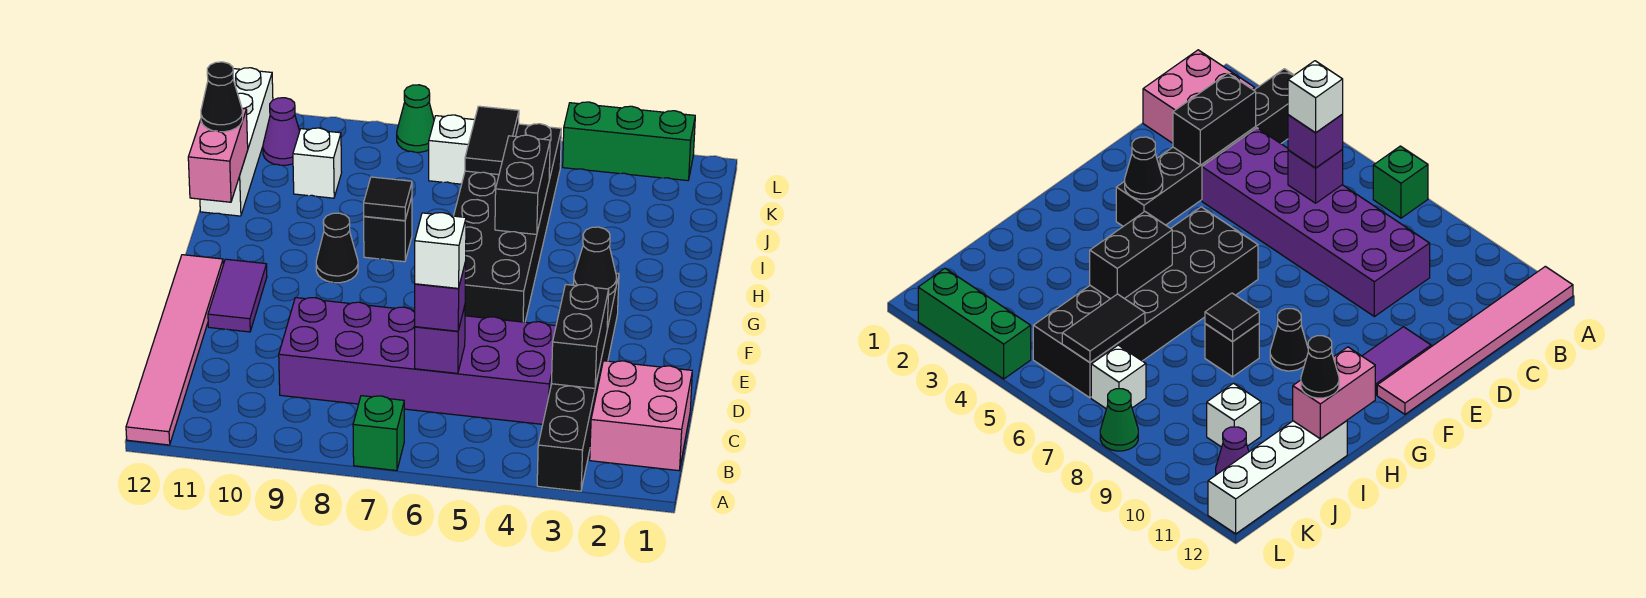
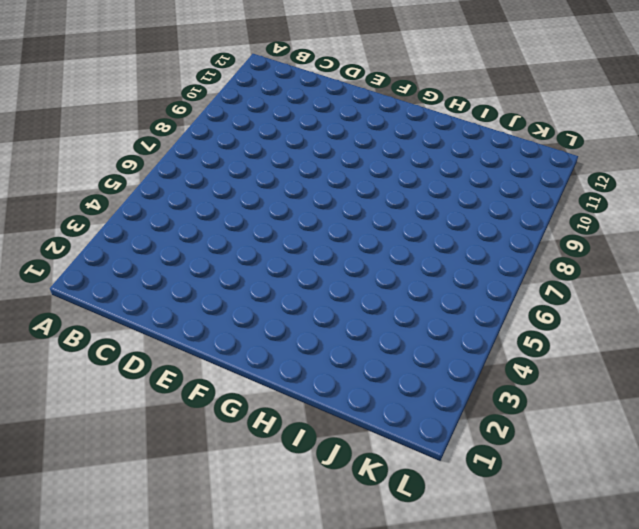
none -> black brick A3:F3 level 1
none -> green brick A7 level 1
none -> pink tile A12:F12 level 1

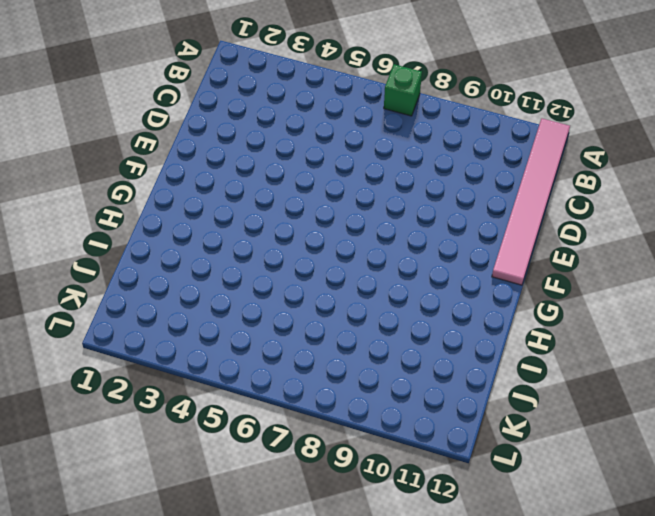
none -> black brick A3:F3 level 1
none -> pink brick B1:C2 level 1
none -> purple brick C4:D9 level 1

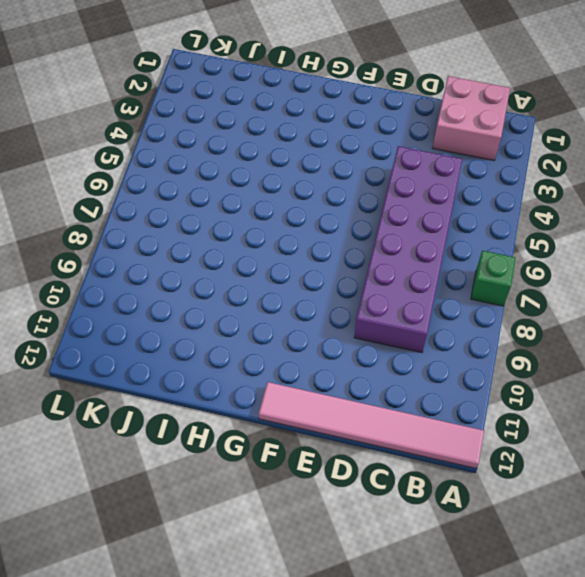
none -> black brick A3:F3 level 1
none -> purple tile E11:F11 level 1
none -> black brick F5:K6 level 1

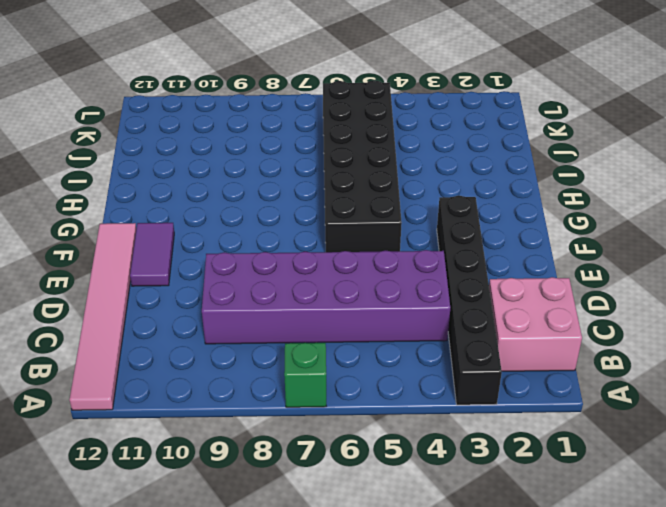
none -> black cone G9 level 1
none -> black brick H8 level 1
none -> white brick I12:L12 level 1

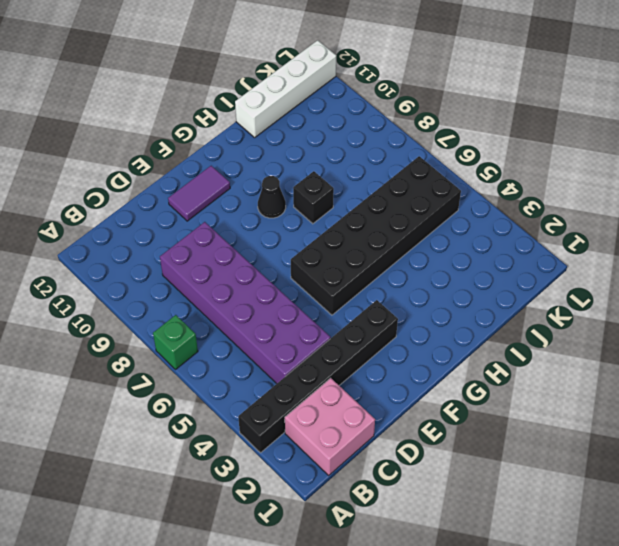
none -> pink tile A12:F12 level 1
none -> white brick J10 level 1
none -> white brick K7 level 1

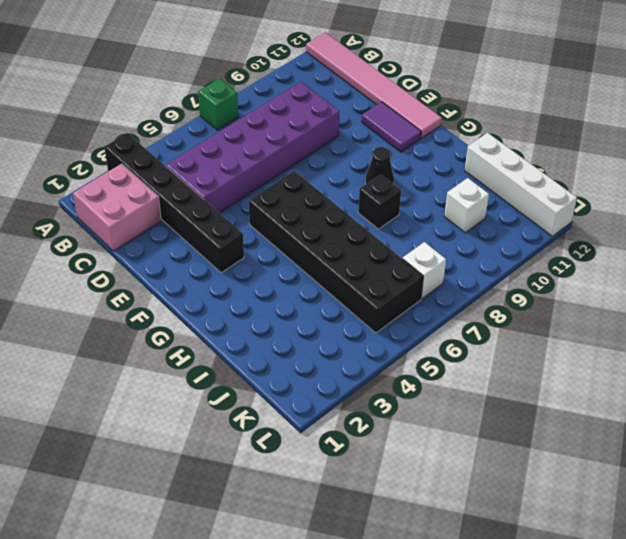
none -> purple cone K11 level 1
none -> green brick L2:L4 level 1
none -> green cone L8 level 1

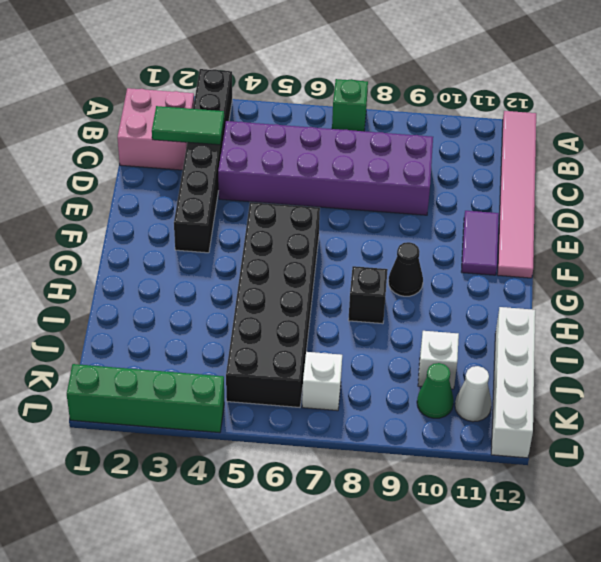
green tile C2:C3 level 2 -> black brick C3:D3 level 2
green cone K10 level 1 -> green cone L8 level 1
white cone K11 level 1 -> purple cone K11 level 1
green brick L1:L4 level 1 -> green brick L2:L4 level 1
none -> purple brick C6 level 2
none -> black cone F3 level 2
none -> black brick H5:I5 level 2

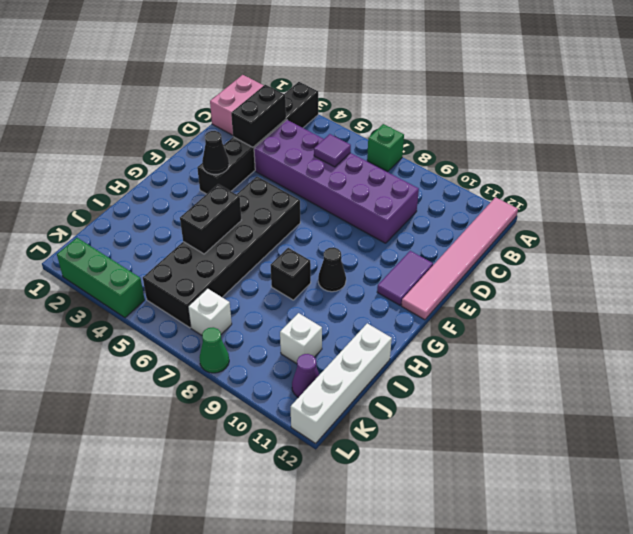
purple tile C6 level 2 -> purple brick C6 level 2
none -> black tile H8 level 2
none -> pink brick H12:I12 level 2
none -> black tile J6:K6 level 2

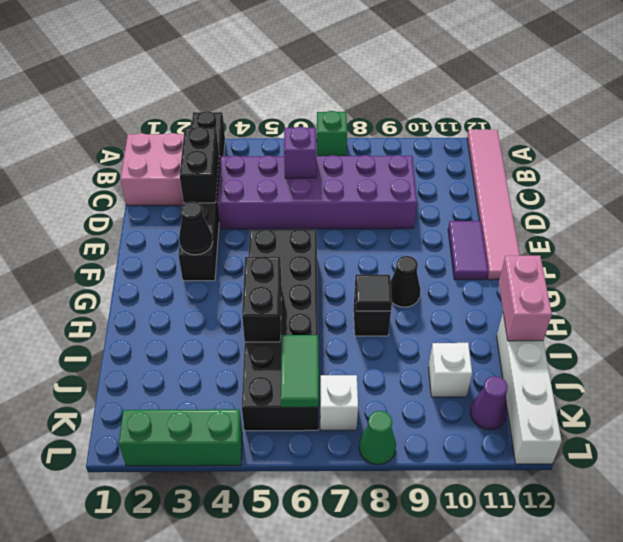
green tile J6:K6 level 2 -> black tile J6:K6 level 2
none -> purple brick C6 level 3
none -> black cone I12 level 3
none -> white brick C6 level 4

